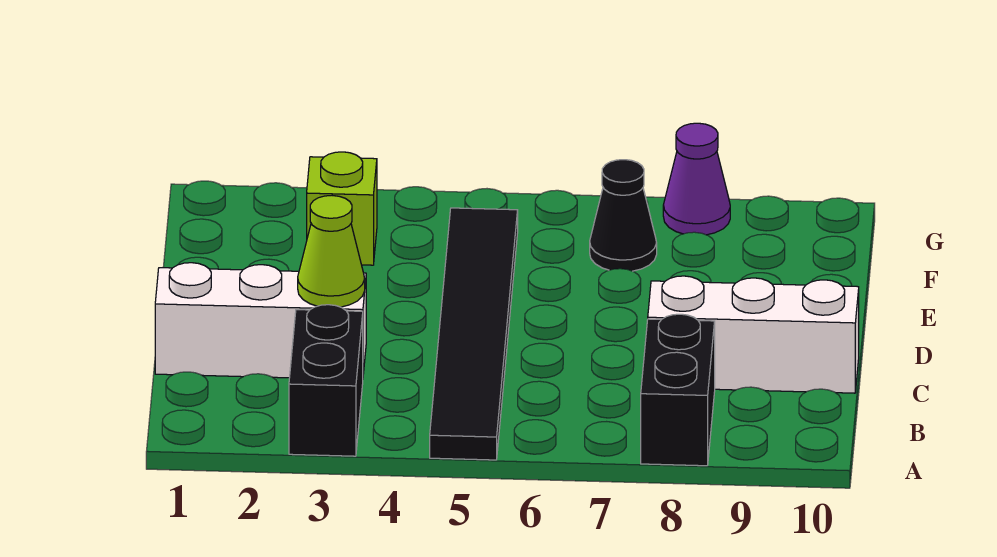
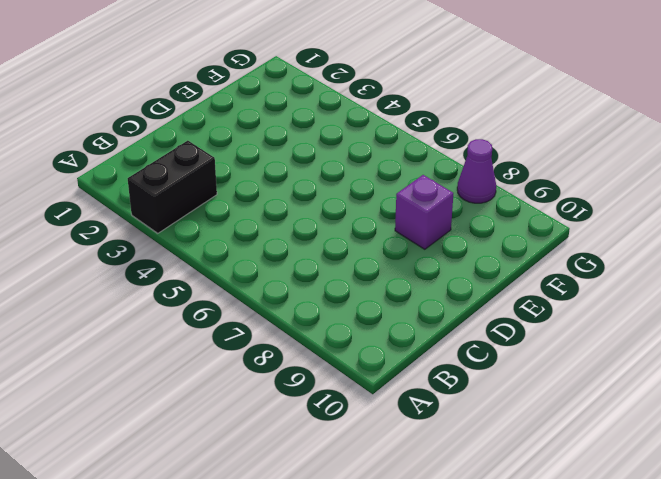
purple brick E8 level 1 -> none
none -> black tile A5:F5 level 1
none -> black brick A8:B8 level 1

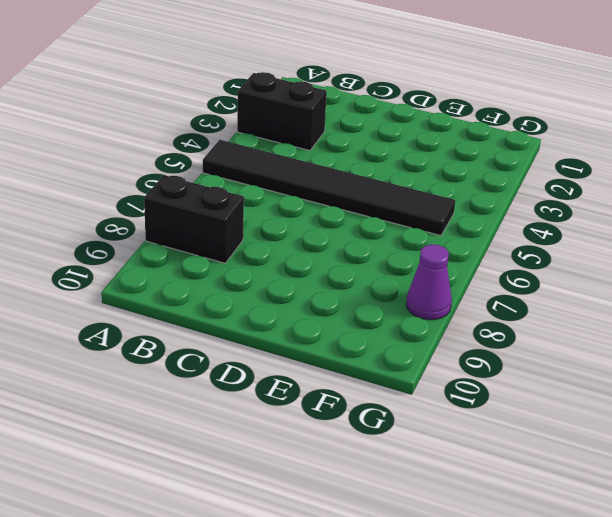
none -> white brick C1:C3 level 1
none -> white brick C8:C10 level 1

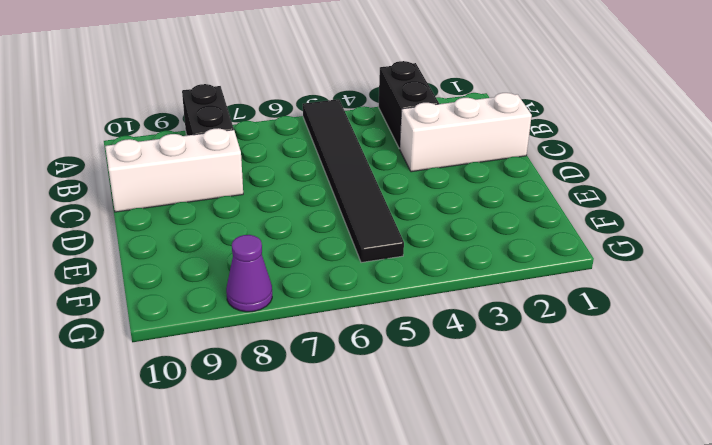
none -> lime brick F3 level 1
none -> black cone F7 level 1

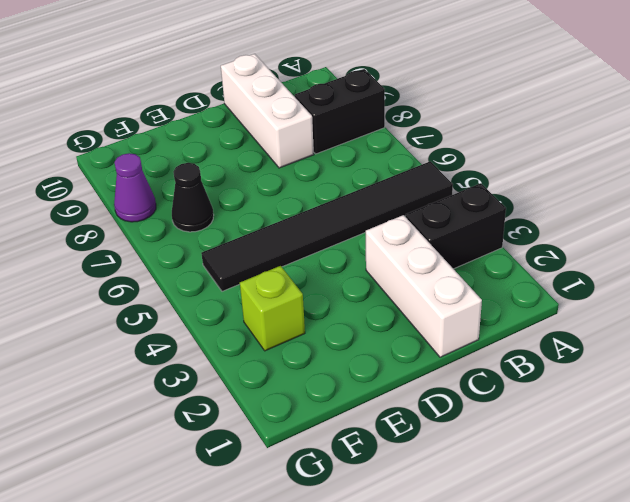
none -> lime cone C3 level 2

